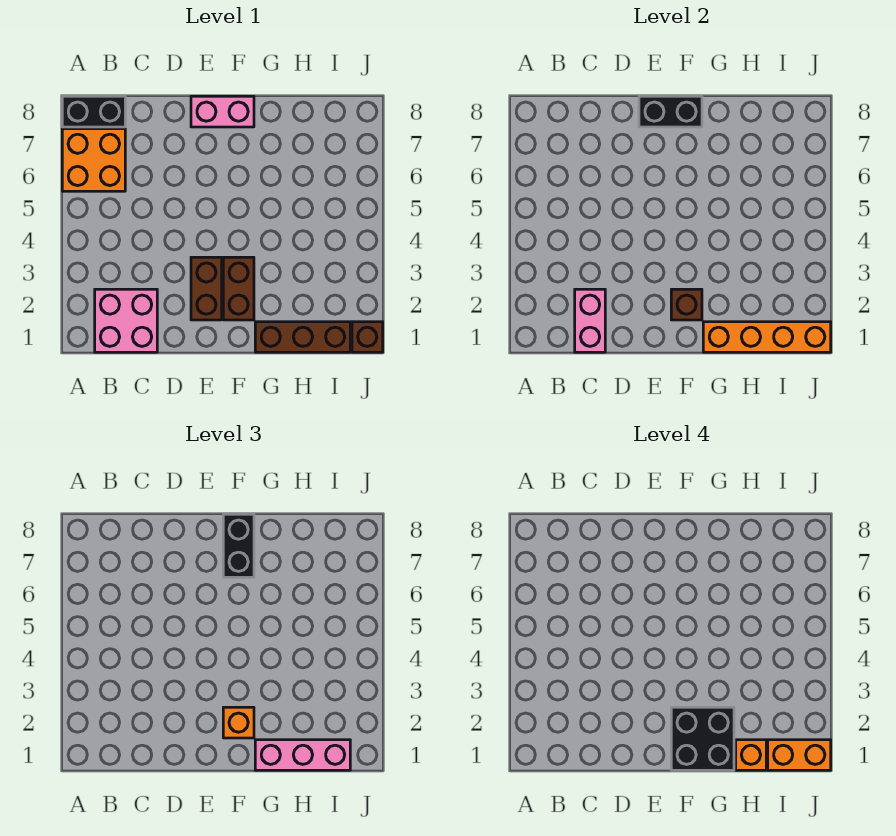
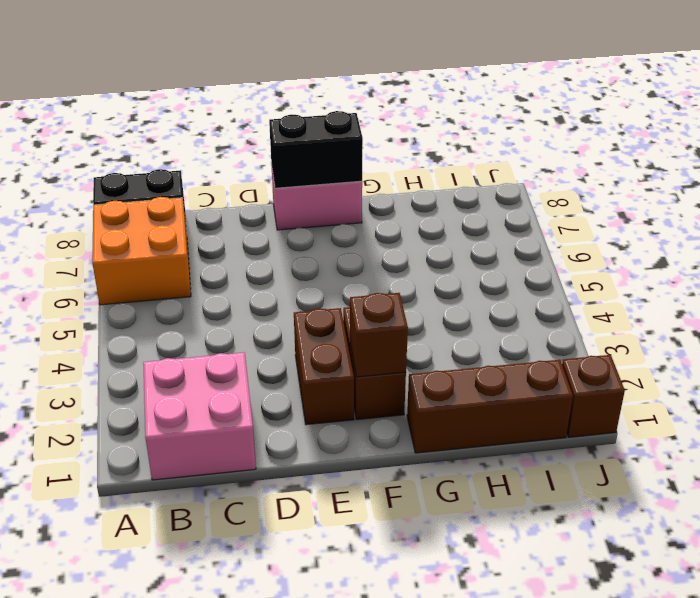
none -> pink brick C1:C2 level 2
none -> orange brick G1:J1 level 2
none -> orange brick F2 level 3

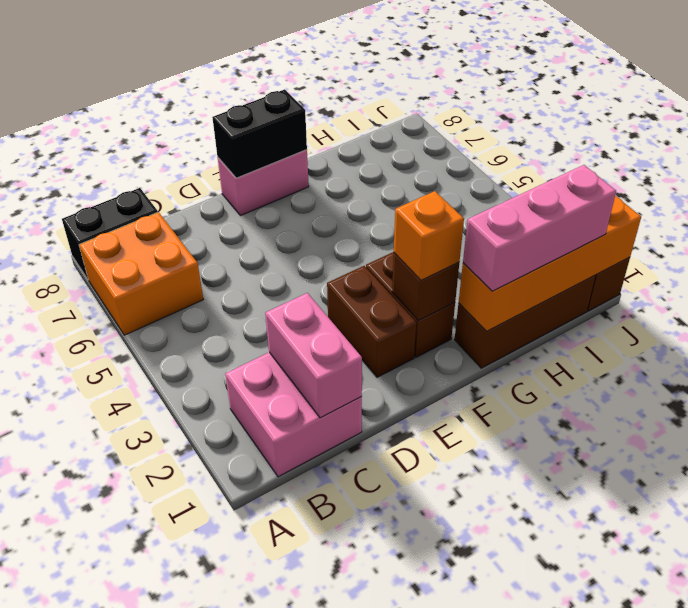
none -> black brick F7:F8 level 3
none -> black brick F1:G2 level 4
none -> orange brick H1 level 4

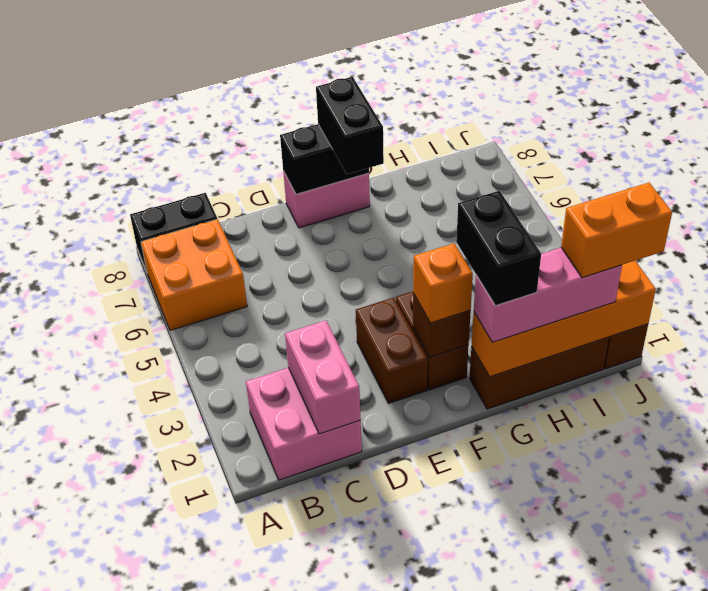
black brick G1:G2 level 4 -> black brick F1:G2 level 4
none -> orange brick H1 level 4

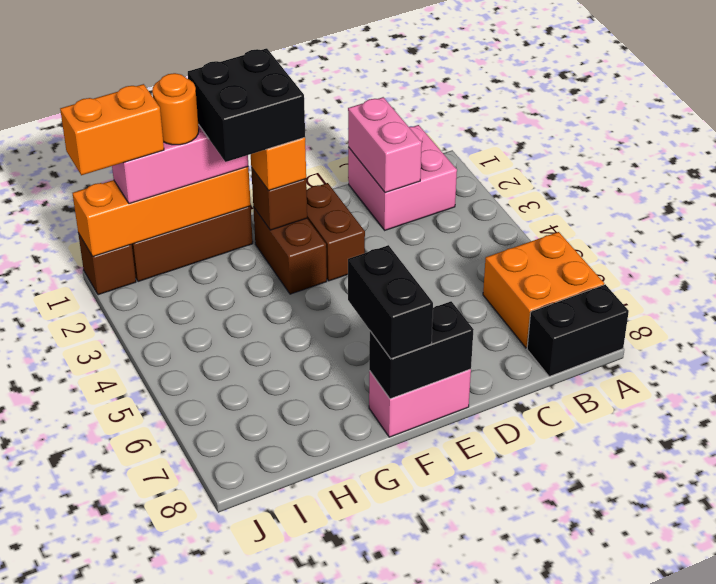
orange round brick H1 level 4 -> orange brick H1 level 4

